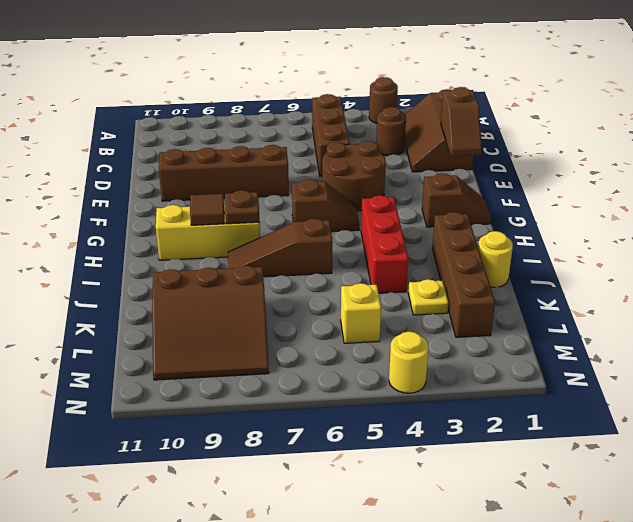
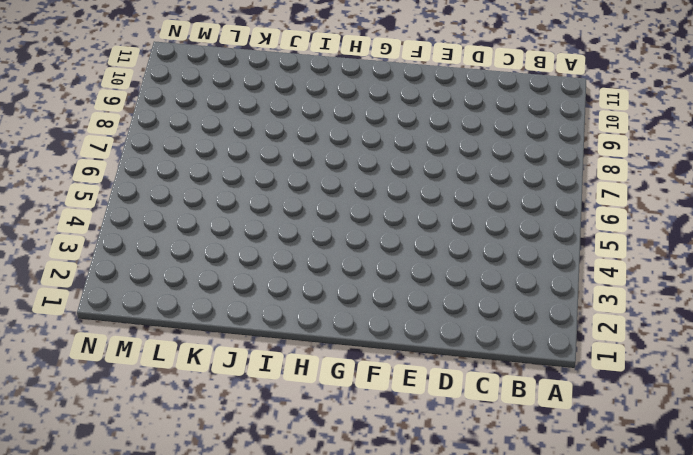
none -> brown round brick A3 level 1
none -> brown slope B1:D2 level 1 top 1
none -> brown brick B5:D5 level 1

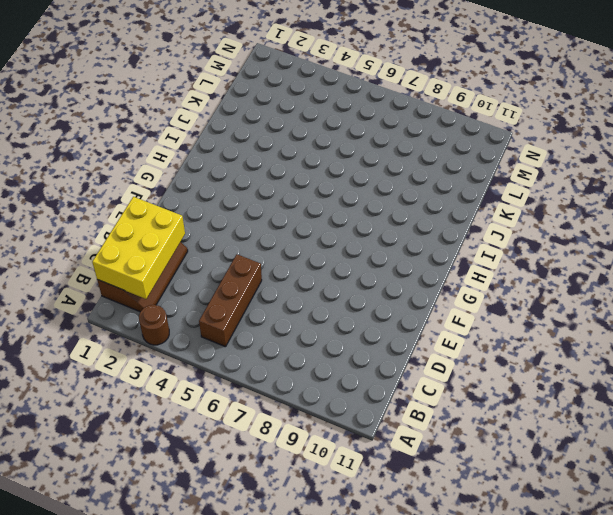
yellow brick B1:D2 level 2 -> brown slope D1:E1 level 2 top D
none -> brown round brick C3 level 1
none -> brown round brick E4:F5 level 1
none -> brown brick E7:E10 level 1

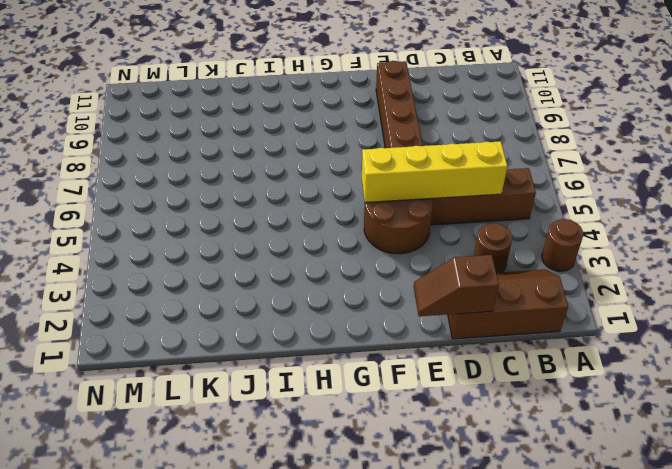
yellow brick C5:F5 level 2 -> none
none -> brown slope G1:G2 level 1 top 2
none -> brown slope G5:G6 level 1 top 6
none -> red brick H4:J4 level 1

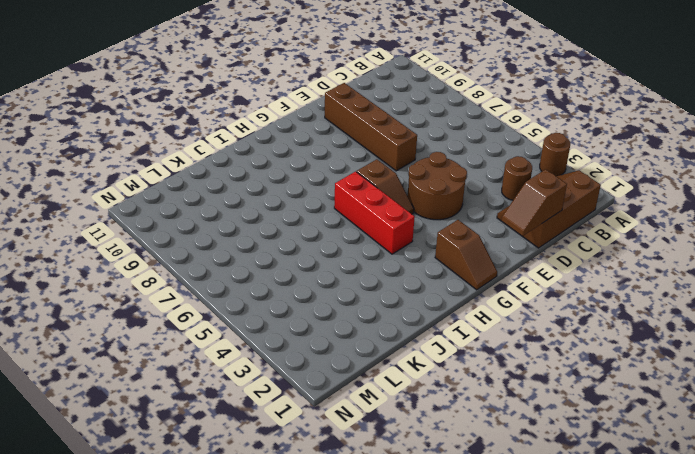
red brick H4:H6 level 1 -> red brick H4:J4 level 1
none -> brown brick B5:D5 level 1
none -> yellow brick H8:H10 level 1
none -> brown brick I2:L2 level 1

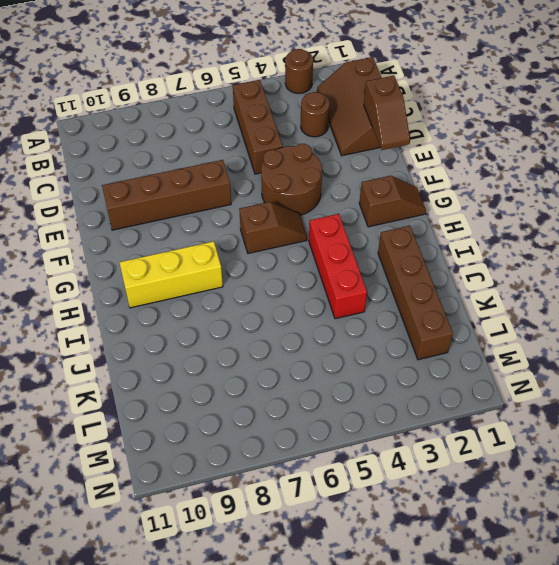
none -> brown slope I6:I8 level 1 top 6
none -> yellow round brick J1 level 1
none -> yellow plate K3 level 1

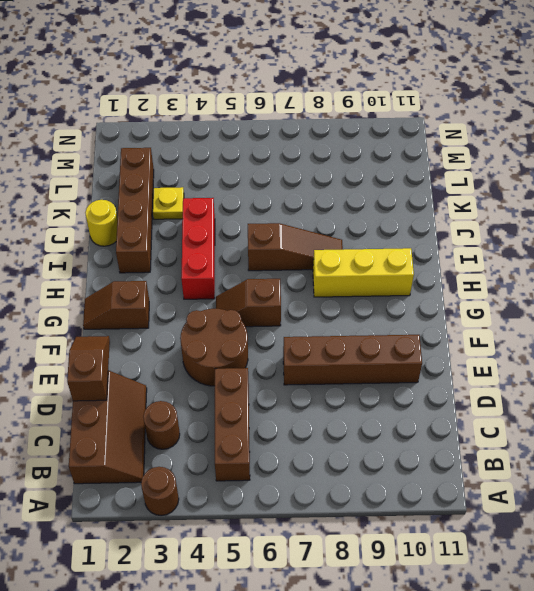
none -> brown slope K8:M10 level 1 top K
none -> yellow brick L5 level 1
none -> yellow round brick N4 level 1

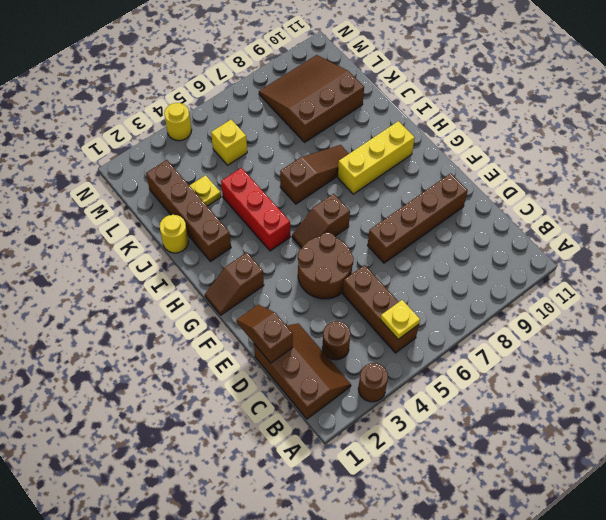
yellow plate B5 level 2 -> none
none -> brown plate H8 level 2
none -> brown tile H9 level 2

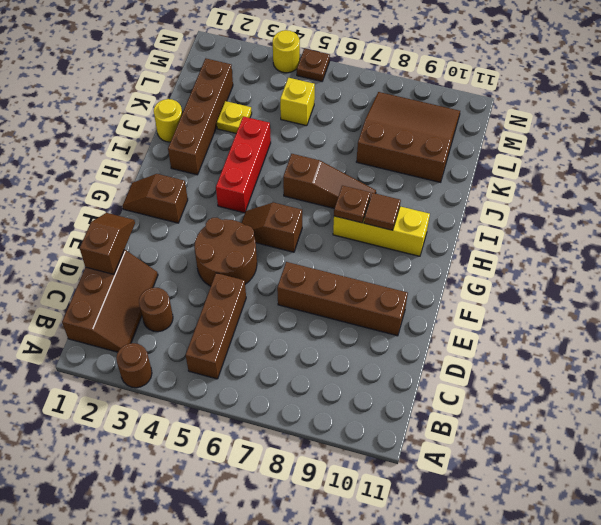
brown plate N5 level 1 -> none

